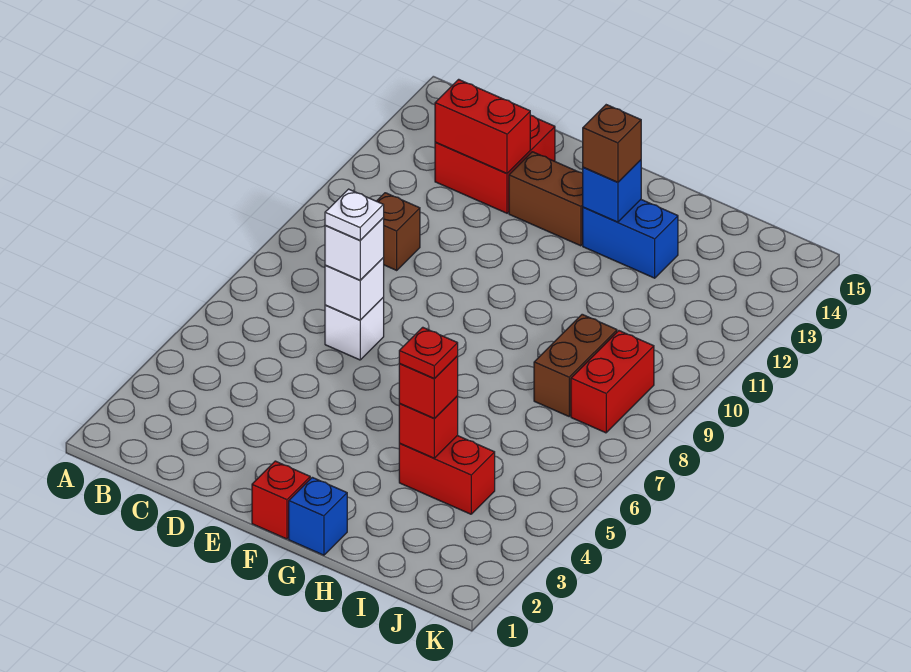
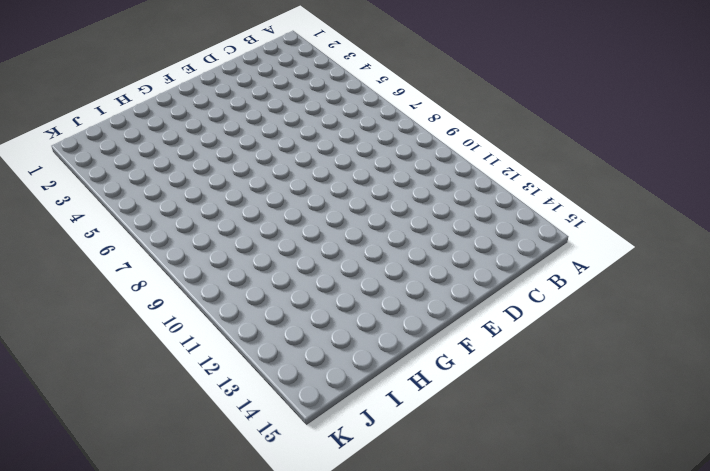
none -> brown brick C10 level 1
none -> red brick C13:D14 level 1
none -> white brick D7 level 1

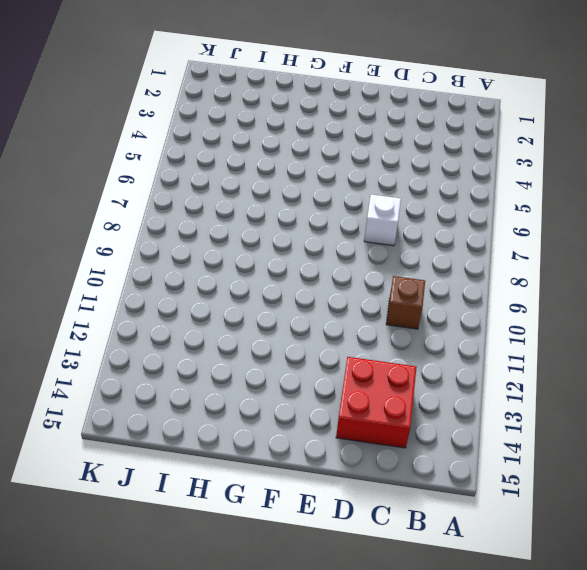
none -> brown brick E13:F13 level 1
none -> red brick F1 level 1
none -> blue brick G1 level 1

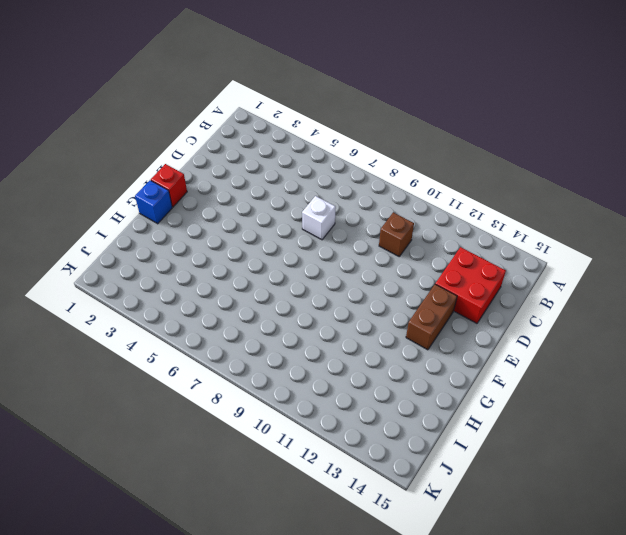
none -> blue brick G13:H13 level 1
none -> red brick H4:I4 level 1
none -> brown brick I8:I9 level 1

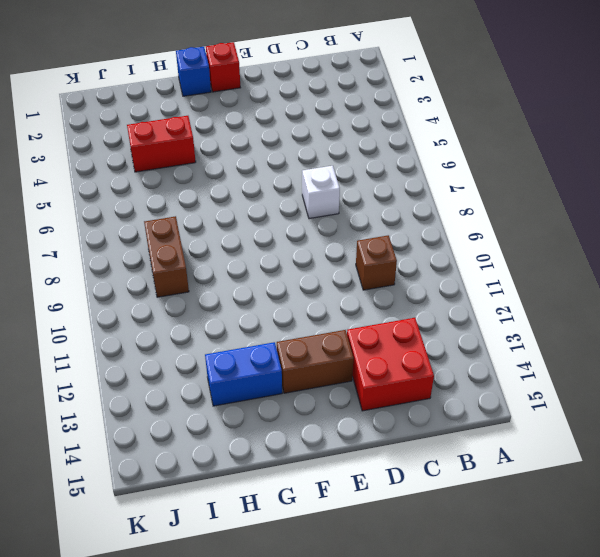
none -> red brick J8:J9 level 1
none -> red brick C13:D13 level 2
none -> white brick D7 level 2

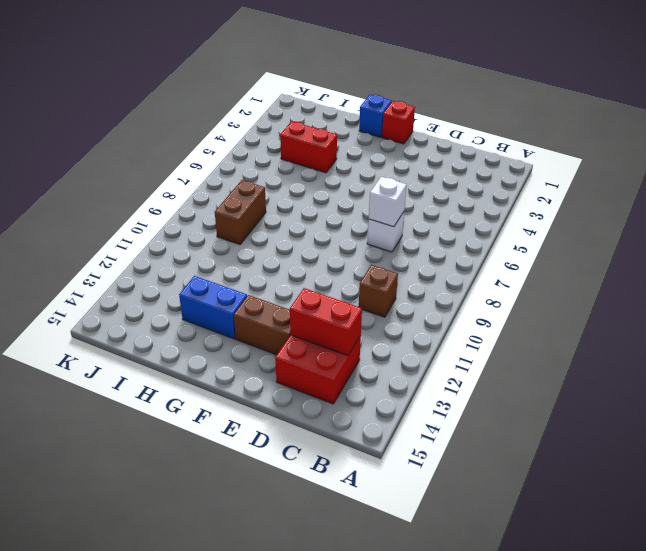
none -> red brick J8:J9 level 1
none -> blue brick G13 level 2
none -> red brick H4 level 2

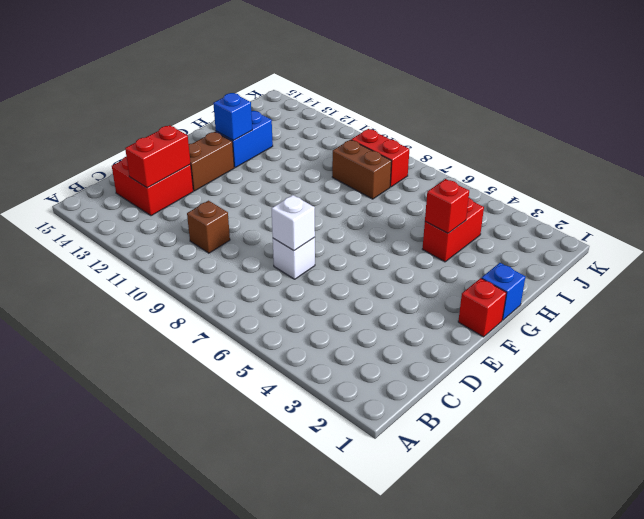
none -> white brick D7 level 3
none -> brown brick G13 level 3
none -> red brick H4 level 3

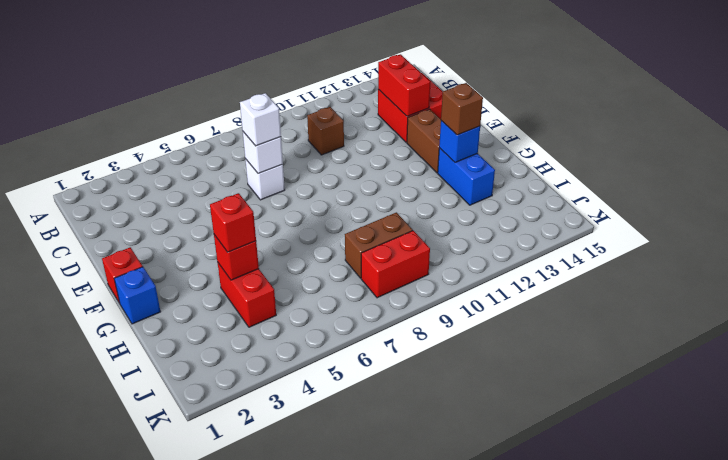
none -> white plate D7 level 4
none -> red plate H4 level 4

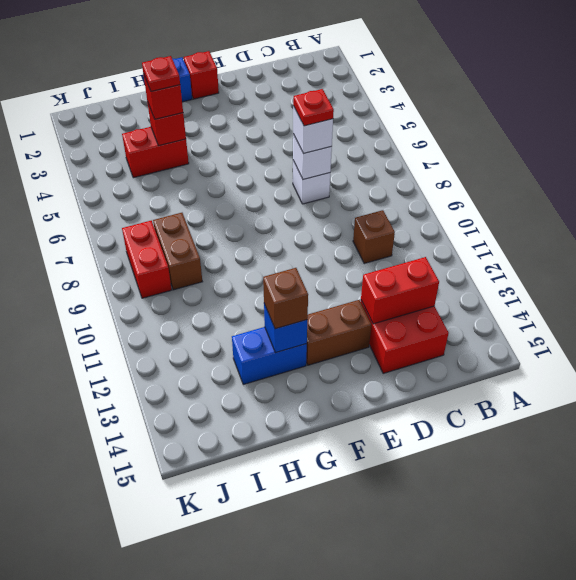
red plate D7 level 4 -> white plate D7 level 4

